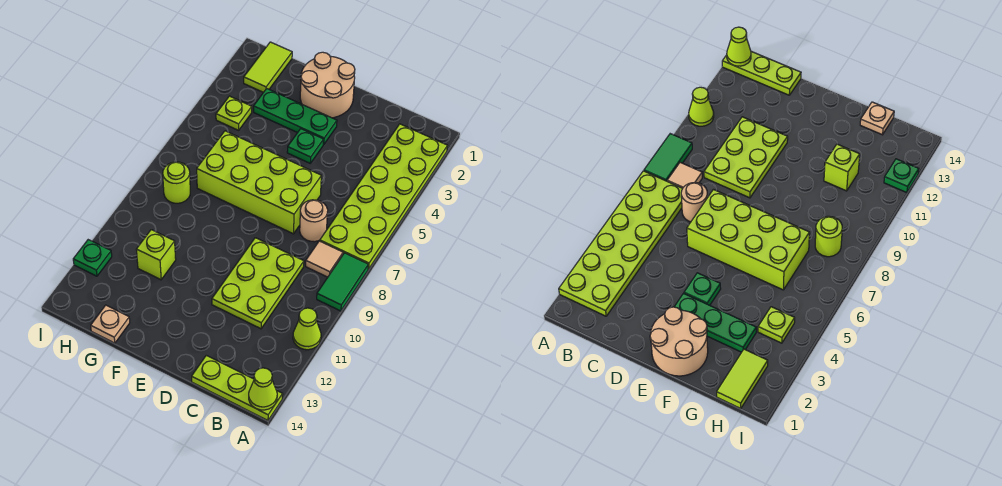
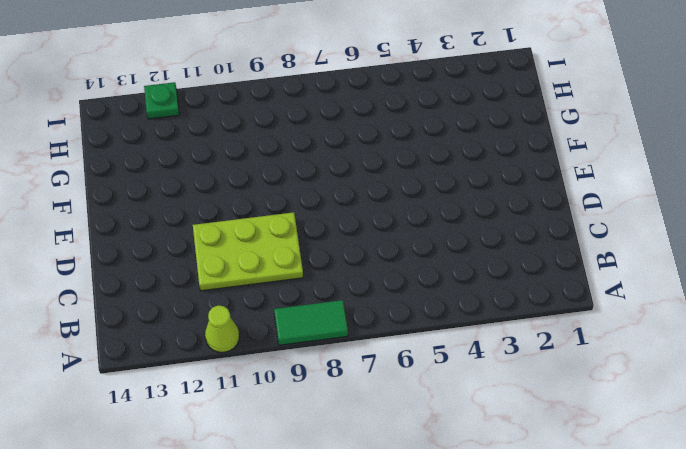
none -> lime plate A2:B7 level 1
none -> lime plate A14:C14 level 1
none -> tan tile B8 level 1

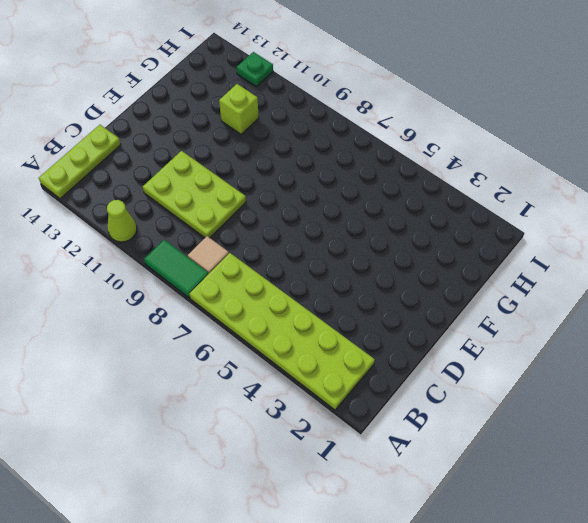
none -> tan round brick C7 level 1
none -> lime brick D6:G7 level 1
none -> tan round brick E1:F2 level 1

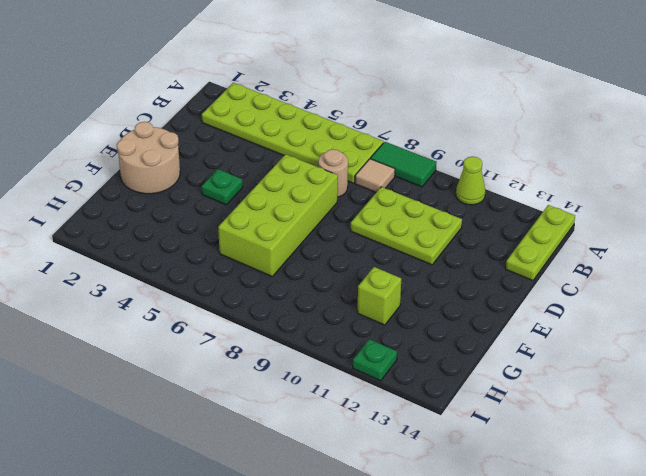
none -> green plate E3:G3 level 1
none -> tan plate G14 level 1
none -> lime tile H1:H2 level 1

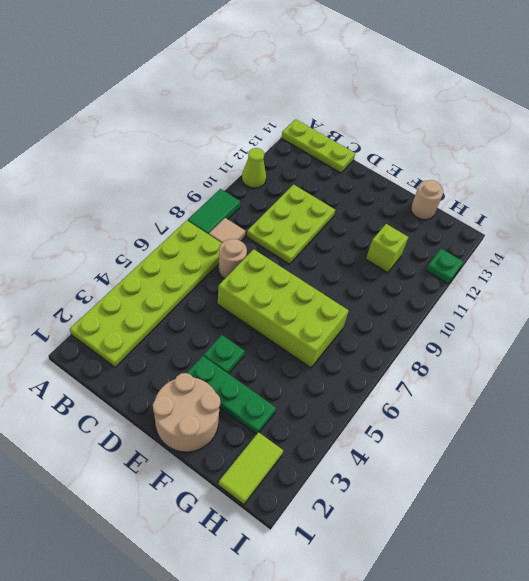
tan round brick G14 level 1 -> tan plate G14 level 1
none -> lime plate H4 level 1
none -> lime round brick H8 level 1
none -> lime cone A14 level 2

